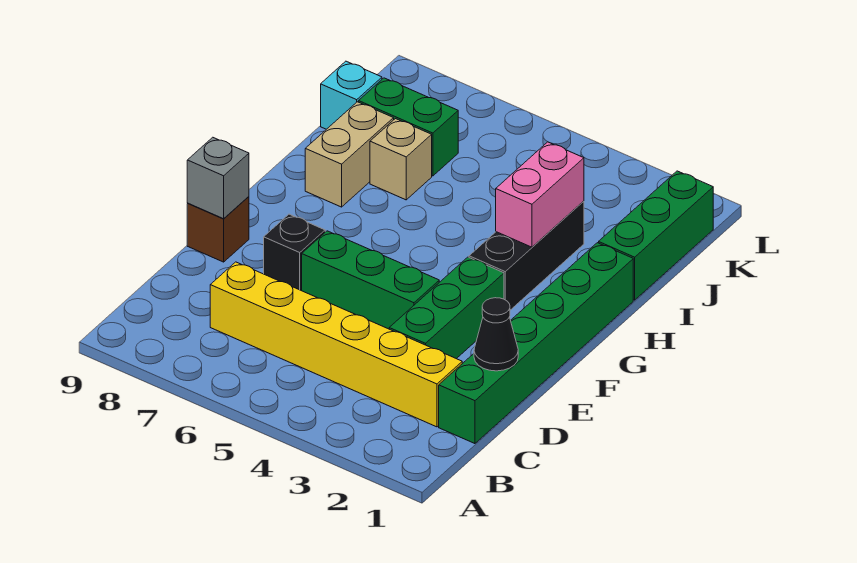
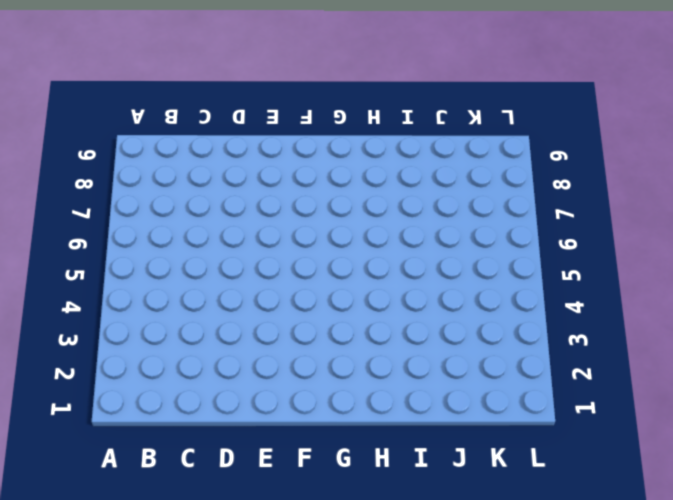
none -> green brick C1:H1 level 1
none -> yellow brick C2:C7 level 1
none -> green brick D3:F3 level 1

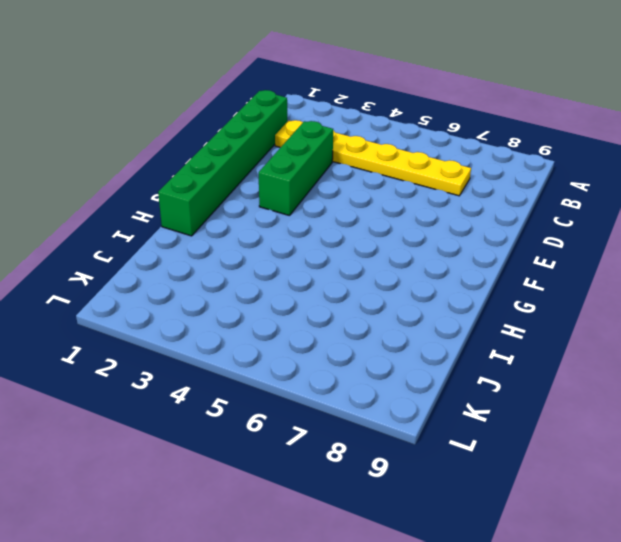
yellow plate C2:C7 level 1 -> yellow brick C2:C7 level 1
none -> green brick E4:E6 level 1
none -> black brick E7 level 1
none -> brown brick E9 level 1

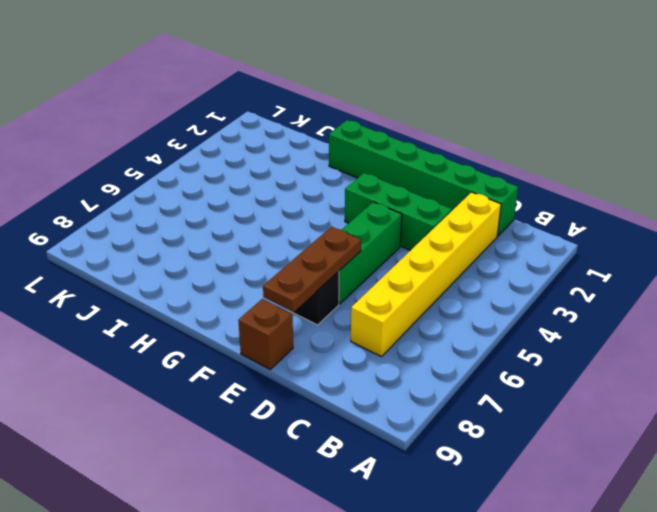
brown plate E6:E8 level 2 -> none
none -> black brick G3:I3 level 1
none -> tan brick H8:I8 level 1
none -> green brick I1:K1 level 1

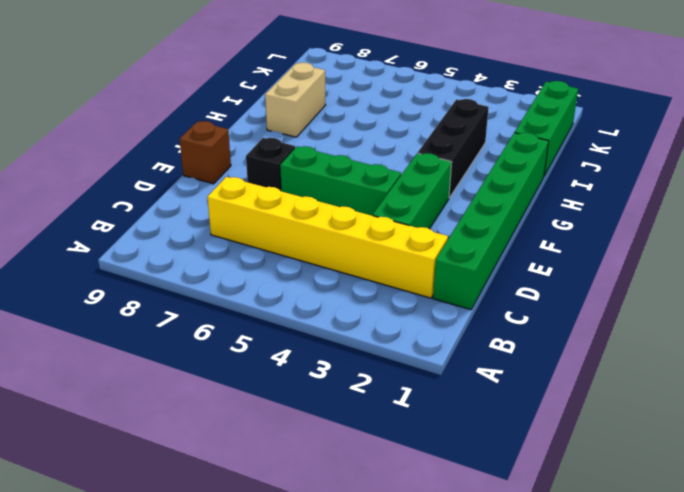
none -> tan brick I7 level 1
none -> green brick J7:J8 level 1
none -> cyan brick J9 level 1

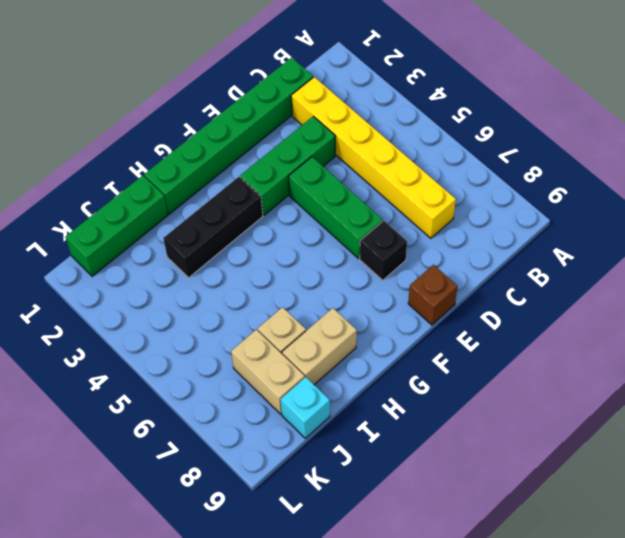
tan brick J7:J8 level 1 -> green brick J7:J8 level 1
none -> black cone D1 level 2
none -> grey brick E9 level 2
none -> pink brick H3:I3 level 2

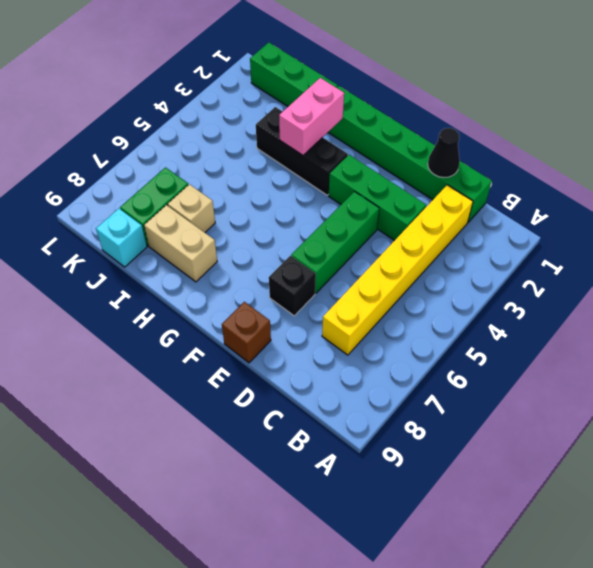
pink brick H2:H3 level 2 -> pink brick H3:I3 level 2
none -> grey brick E9 level 2

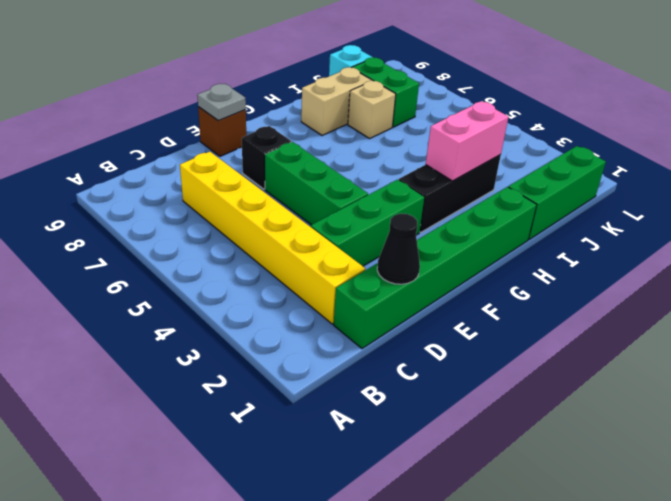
grey plate E9 level 2 -> grey brick E9 level 2

